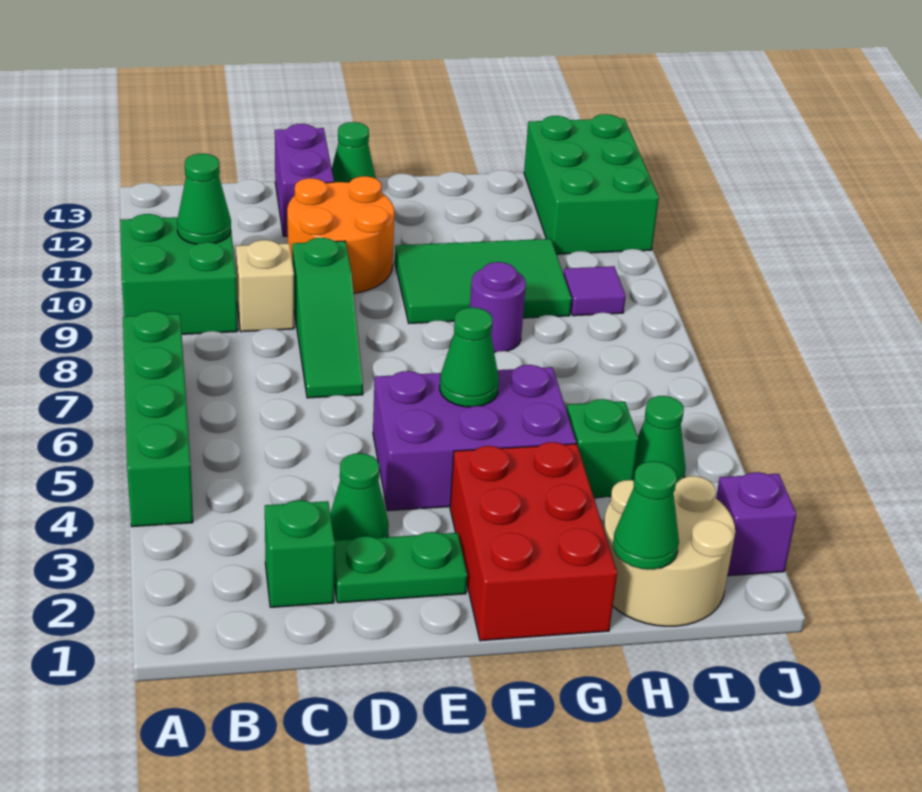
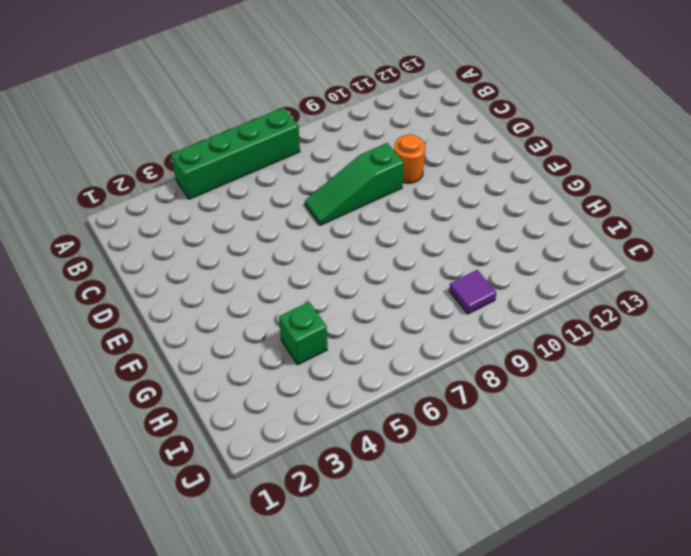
orange round brick D10 level 1 -> orange round brick D10:E11 level 1
none -> green brick A9:B10 level 1
none -> green brick C2 level 1
none -> tan brick C9 level 1

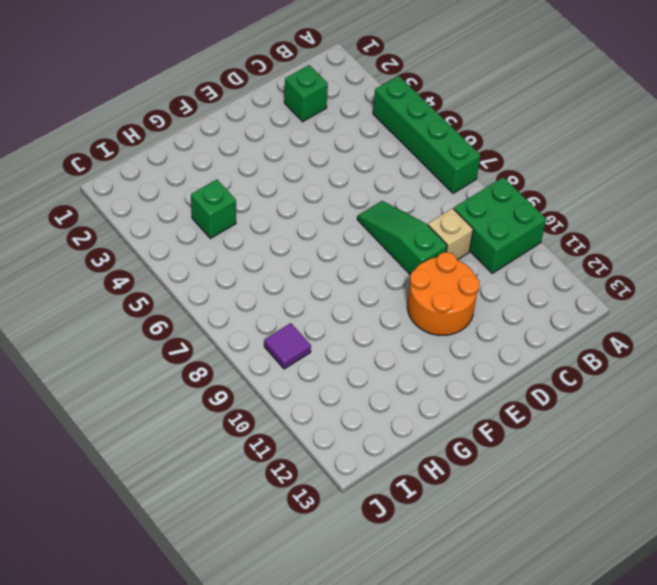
none -> green plate D2:E2 level 1
none -> green cone D3 level 1
none -> purple brick D12:D13 level 1

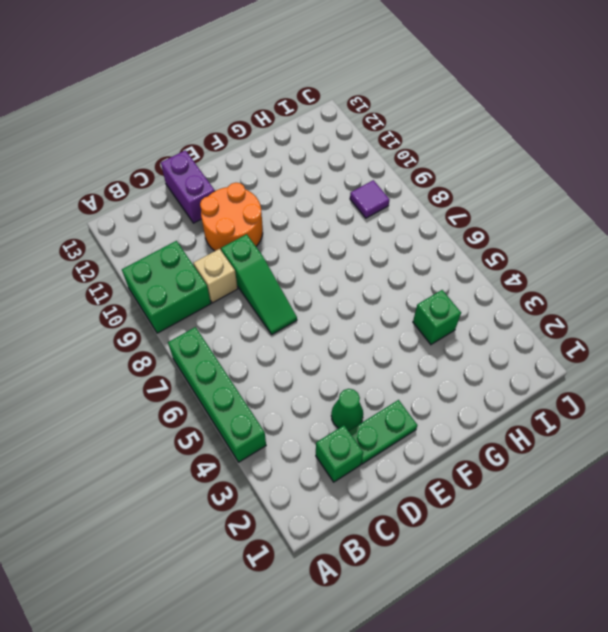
none -> purple brick E4:G5 level 1
none -> green cone E13 level 1
none -> red brick F1:G3 level 1

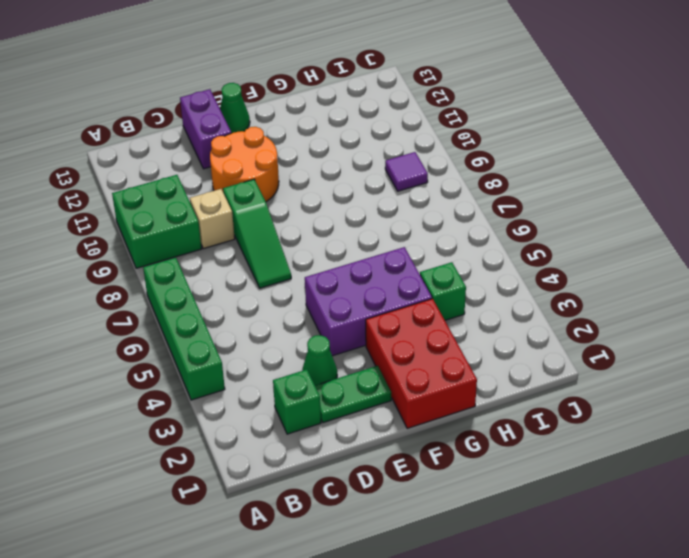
none -> green tile F9:H10 level 1
none -> purple round brick G8 level 1
none -> tan round brick H1:I2 level 1

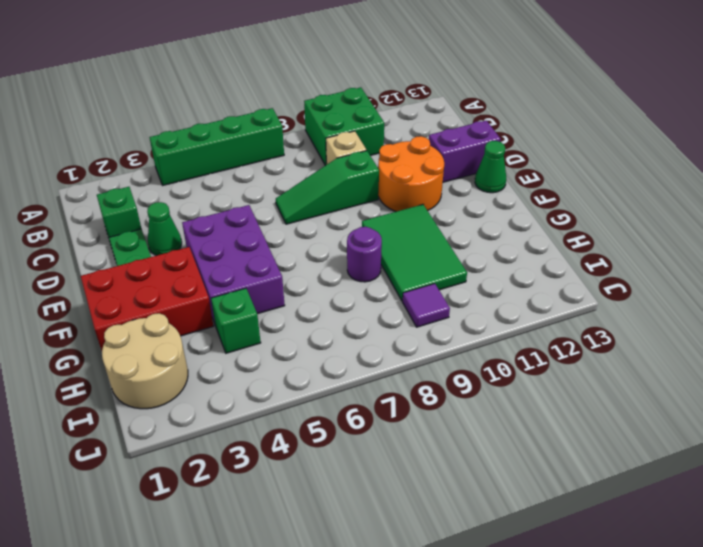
none -> green cone I4 level 1
none -> green brick I11:J13 level 1
none -> purple brick J2 level 1

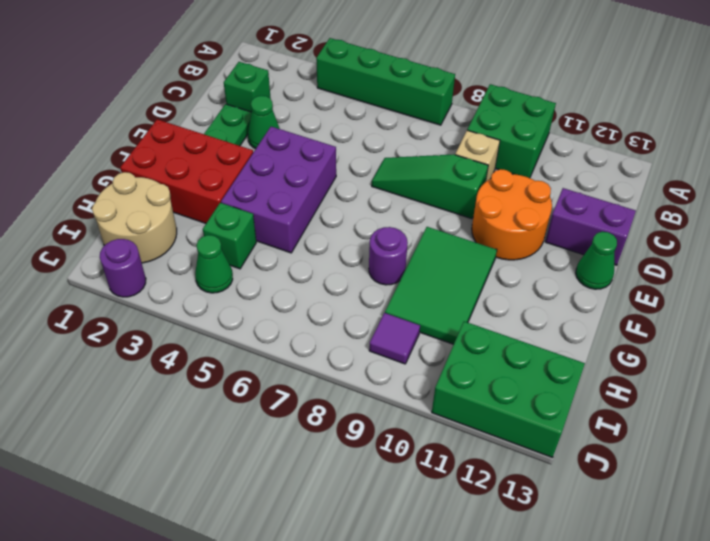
purple round brick J2 level 1 -> purple brick J2 level 1
none -> green cone B10 level 2
none -> green cone F5 level 2
none -> green cone H1 level 2

